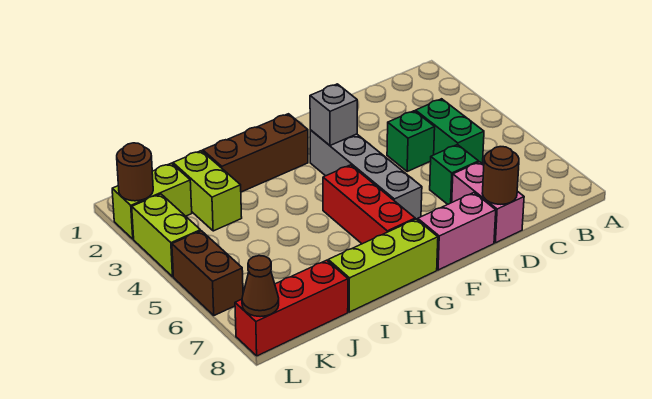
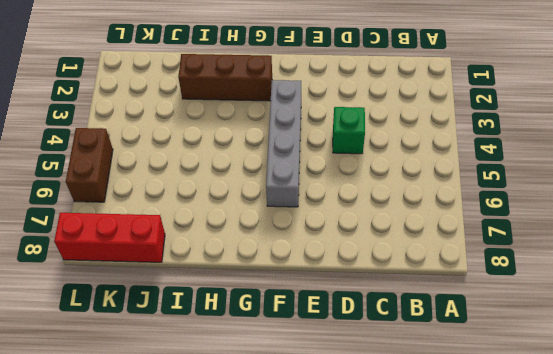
none -> green brick C4:C5 level 1
none -> green brick D6 level 1
none -> pink brick D7:D8 level 1

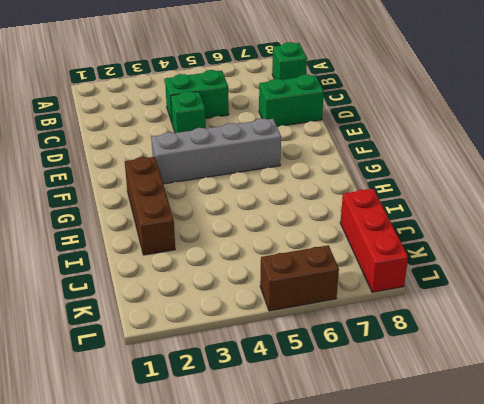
green brick B8 level 1 -> green brick D6 level 1
green brick D7:D8 level 1 -> pink brick D7:D8 level 1
none -> pink brick E8:F8 level 1
none -> red brick G5:G7 level 1
none -> lime brick G8:I8 level 1

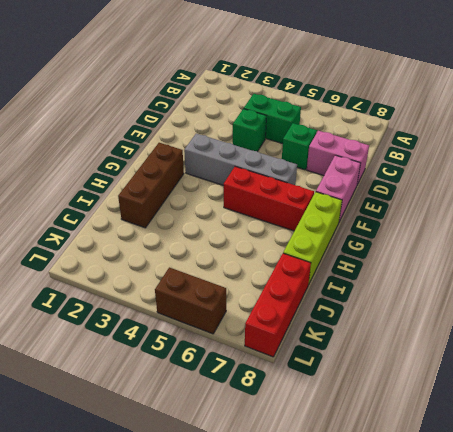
none -> lime brick J2:J3 level 1
none -> lime brick K2:L2 level 1
none -> lime brick L3:L4 level 1

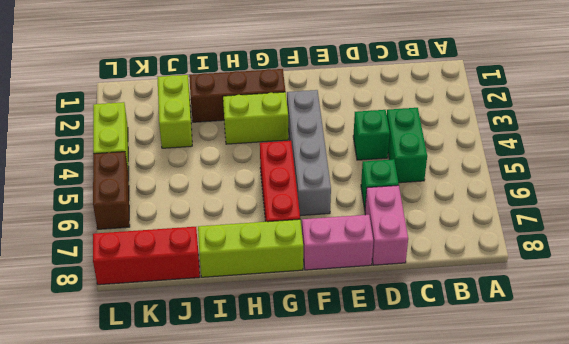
lime brick G3:H3 level 1 -> lime brick K2:L2 level 1
none -> brown round brick D8 level 2
none -> grey brick F3 level 2
none -> brown round brick L2 level 2

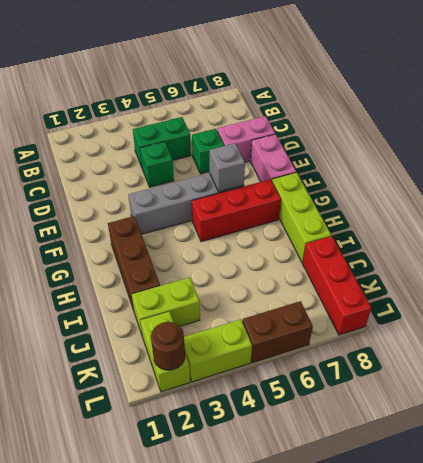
grey brick F6 level 2 -> grey brick F3 level 2
none -> brown round brick D8 level 2
none -> brown cone L8 level 2

